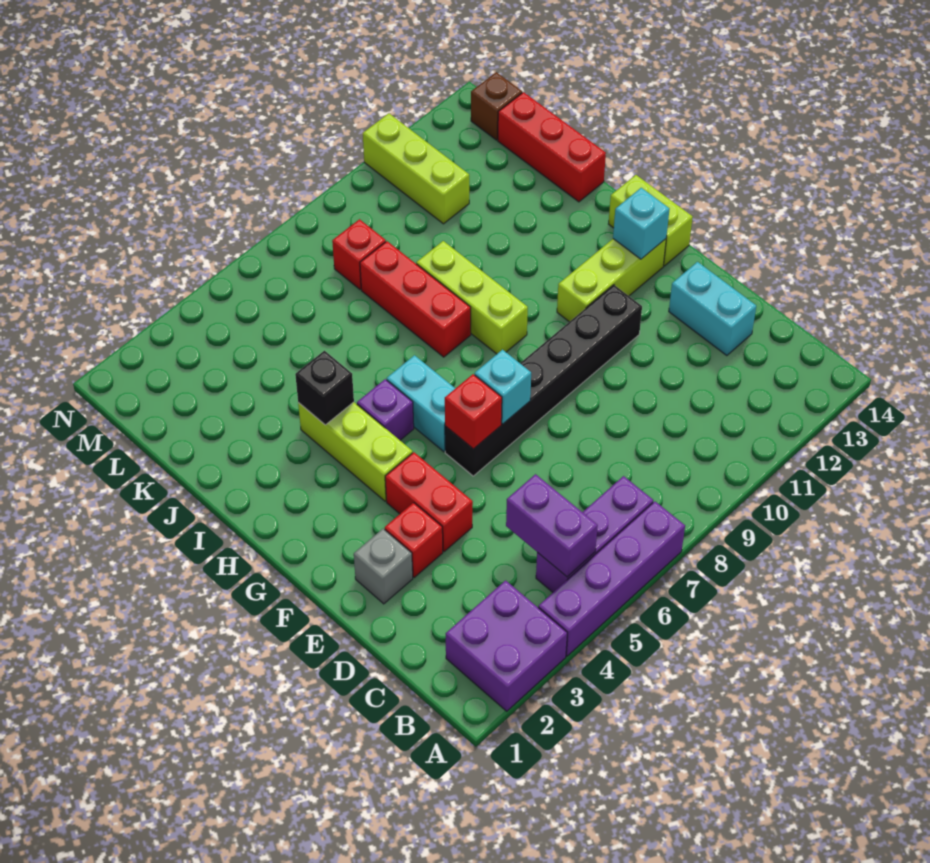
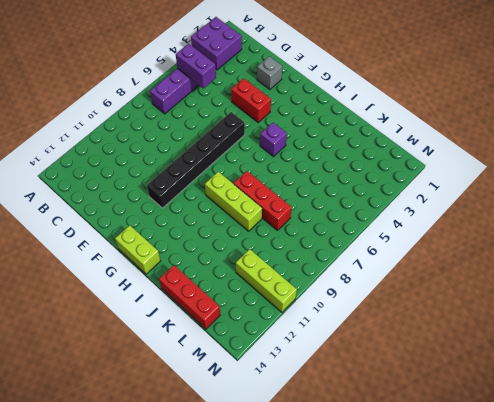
none -> purple brick A4:A7 level 1
none -> cyan brick D13:E13 level 1
none -> red brick E3 level 1

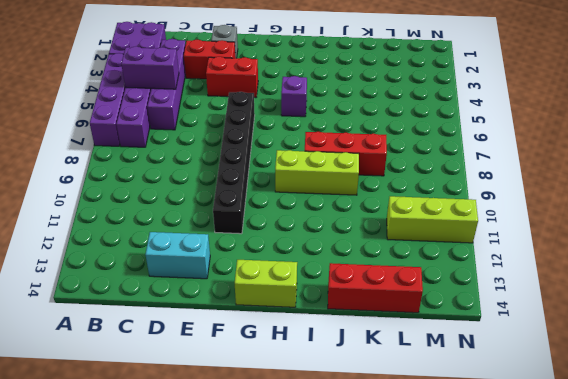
purple brick C3:C6 level 1 -> none
red brick D3:E3 level 1 -> red brick E3 level 1
none -> lime brick G4:I4 level 1
none -> cyan brick G6:H6 level 1
none -> lime brick G11:G13 level 1

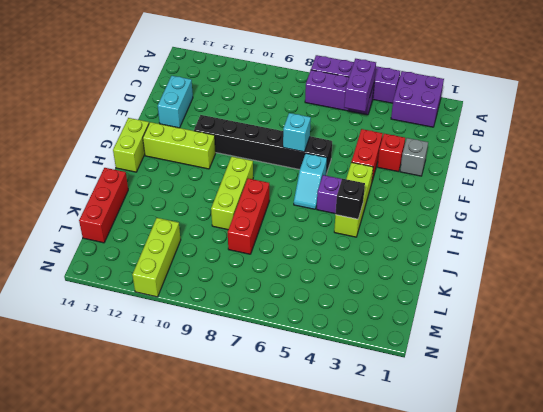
cyan slope G6:H6 level 1 top G -> cyan brick G6:H6 level 1
none -> red brick L8 level 1
none -> brown brick M14 level 1
none -> red brick F6 level 2

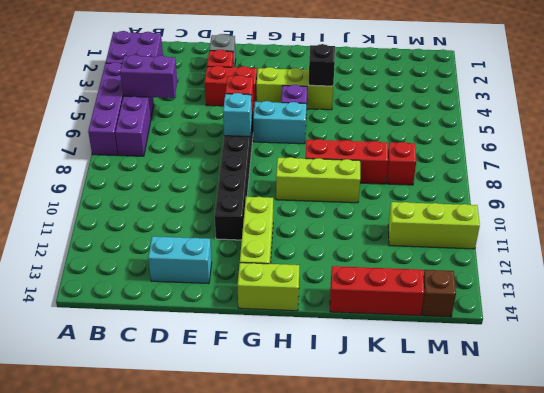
none -> cyan brick G13 level 2

